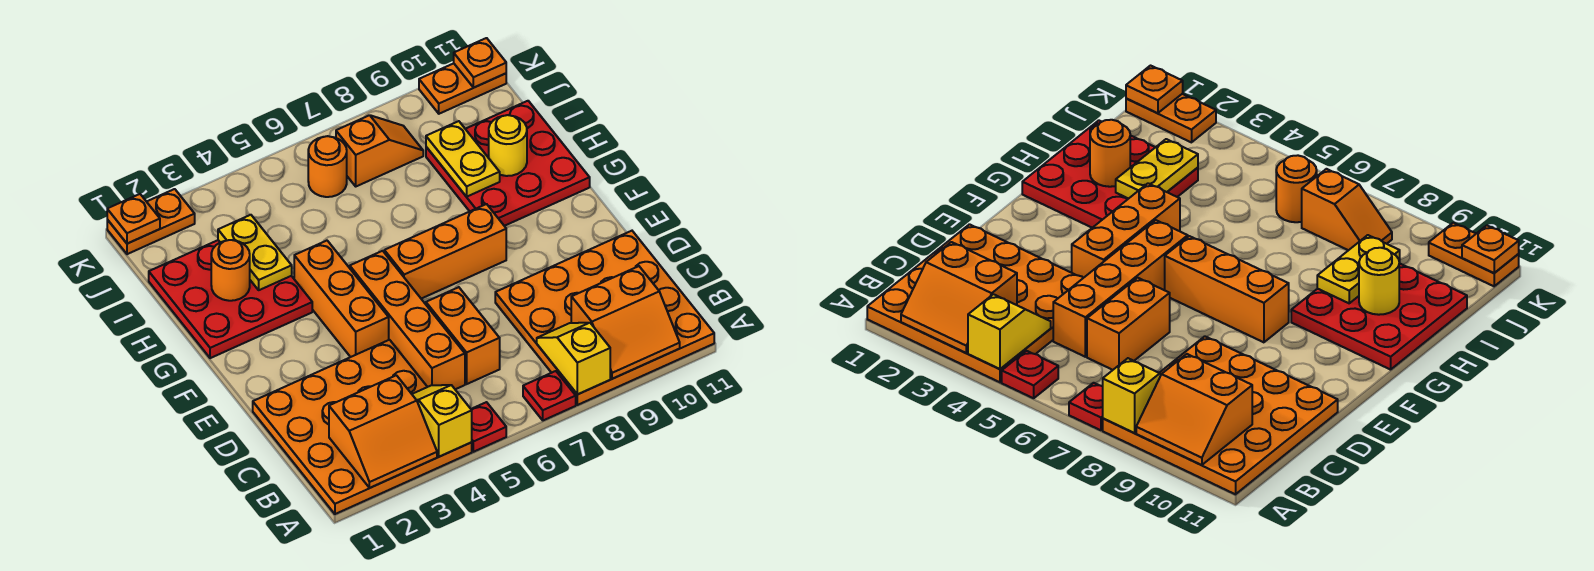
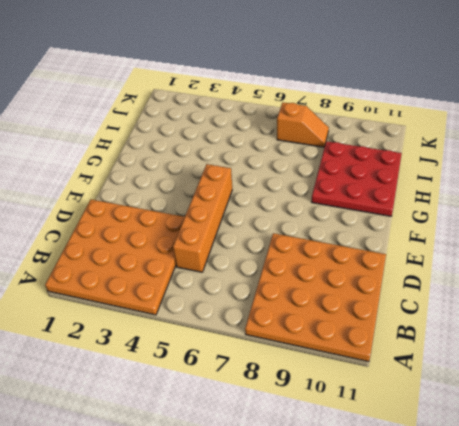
none -> red plate A5 level 1
none -> red plate A7 level 1
none -> orange brick C6:D6 level 1

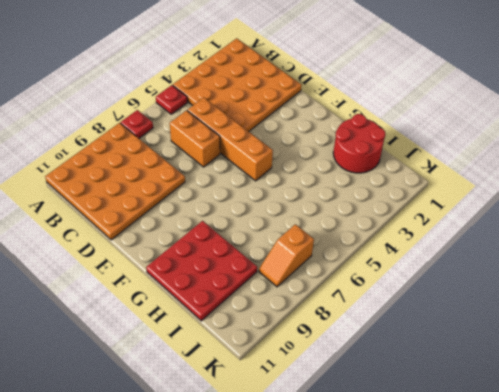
red round brick H1:I2 level 1 -> red plate G1:I3 level 1
none -> orange brick E4:G4 level 1
none -> orange brick F6:F8 level 1
none -> orange round brick J6 level 1

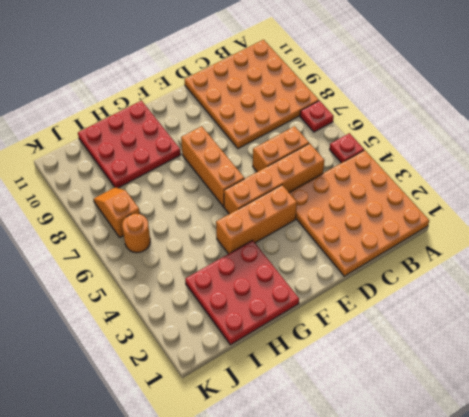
none -> orange plate K1:K2 level 1
none -> orange plate K10:K11 level 1
none -> orange slope A2:B3 level 2 top B

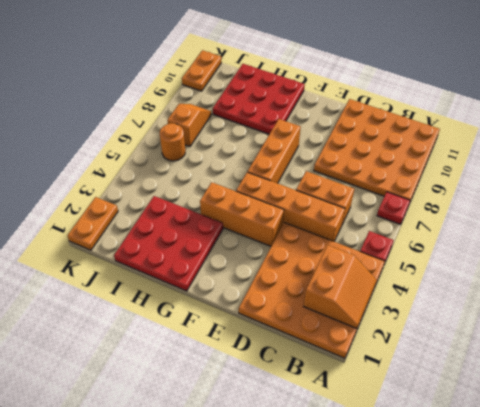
none -> yellow slope A4:B4 level 2 top A
none -> yellow slope A8:B8 level 2 top A
none -> orange slope A9:B10 level 2 top B

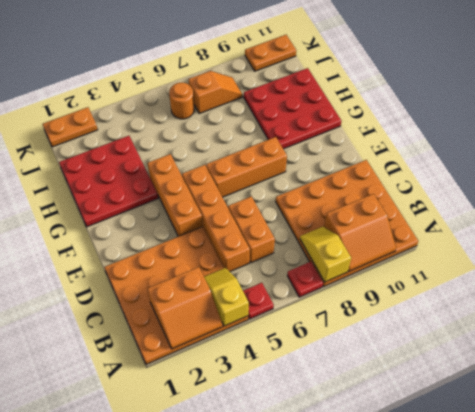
none -> orange round brick H2 level 2
none -> yellow plate H3:I3 level 2
none -> yellow plate H9:I9 level 2

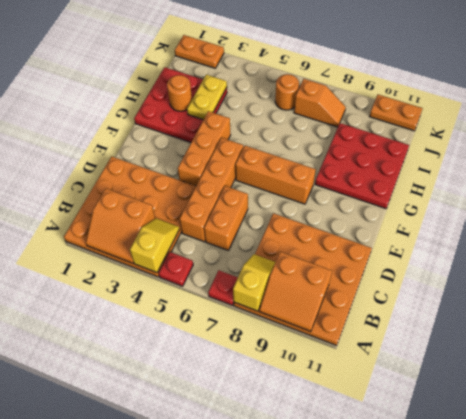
none -> yellow plate H9:I9 level 2
none -> yellow round brick H10 level 2
none -> orange plate K1 level 2

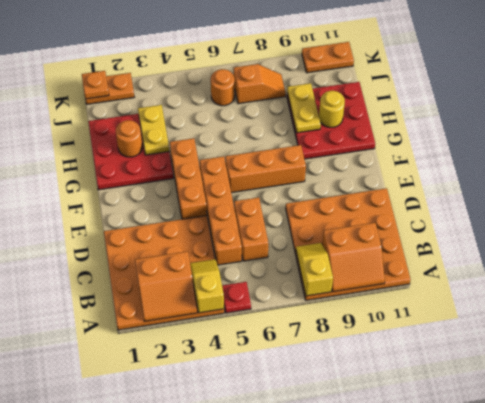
none -> red plate A7 level 1
none -> orange plate K11 level 2

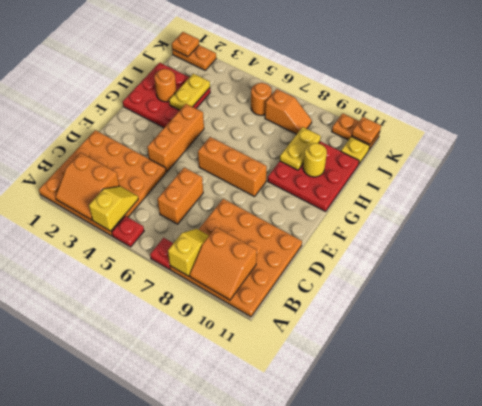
yellow plate J11 level 1 -> none
none -> orange brick C5:F5 level 1

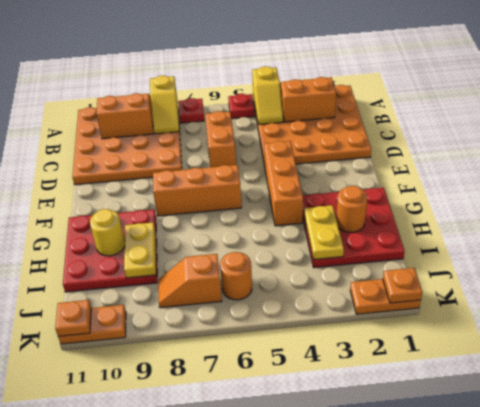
none -> orange brick C5:F5 level 1

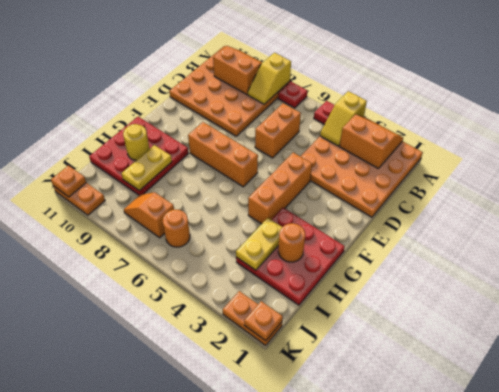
none -> orange brick C5:F5 level 1

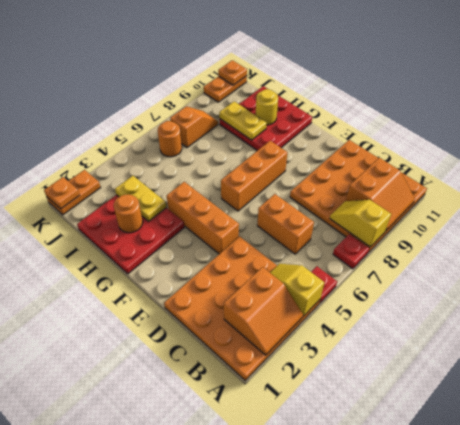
none -> orange brick C5:F5 level 1

